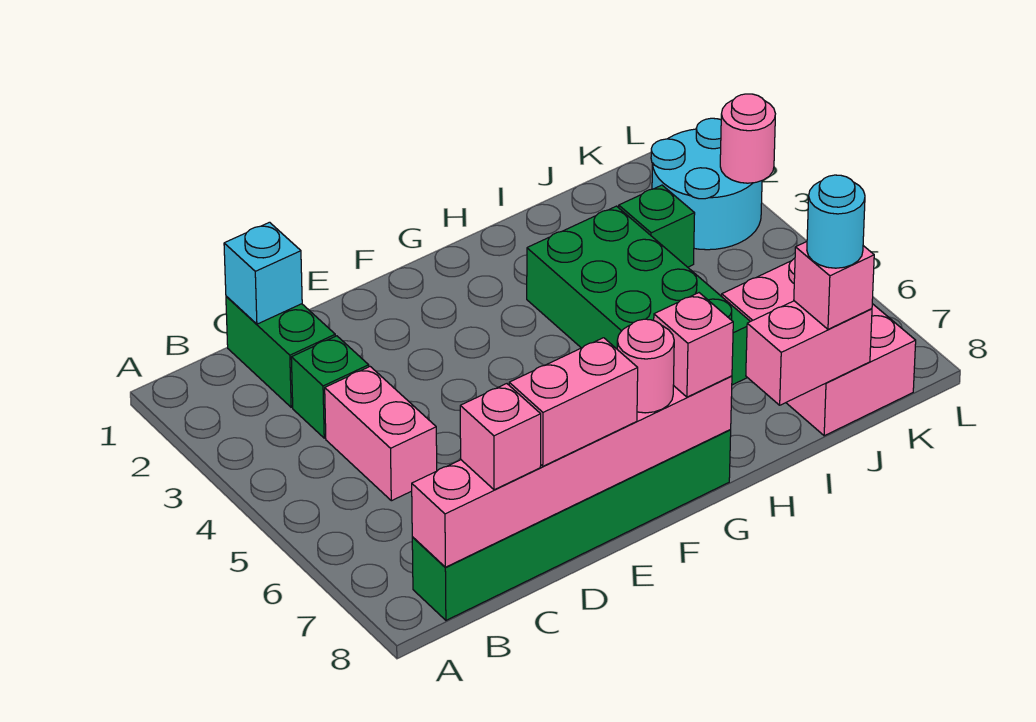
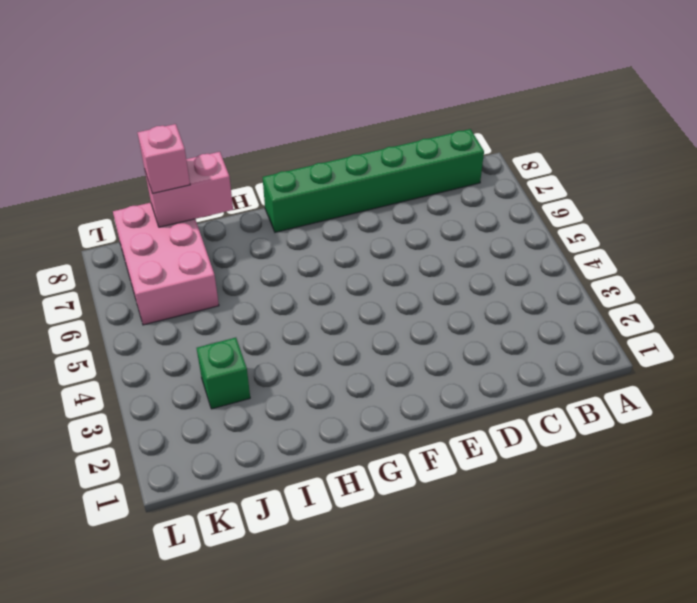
none -> green brick C1:C2 level 1
none -> green brick C3 level 1
none -> pink brick C4:C5 level 1

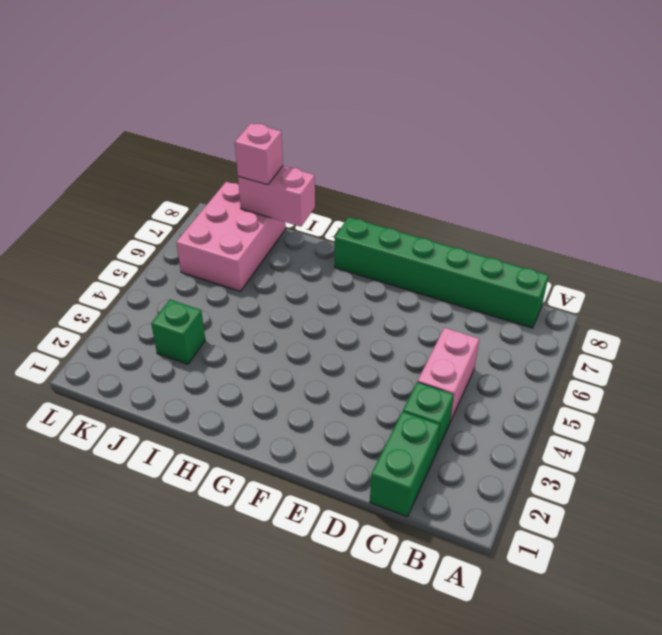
none -> green brick H3:I6 level 1
none -> cyan round brick K2:L3 level 1
none -> pink brick B8:G8 level 2

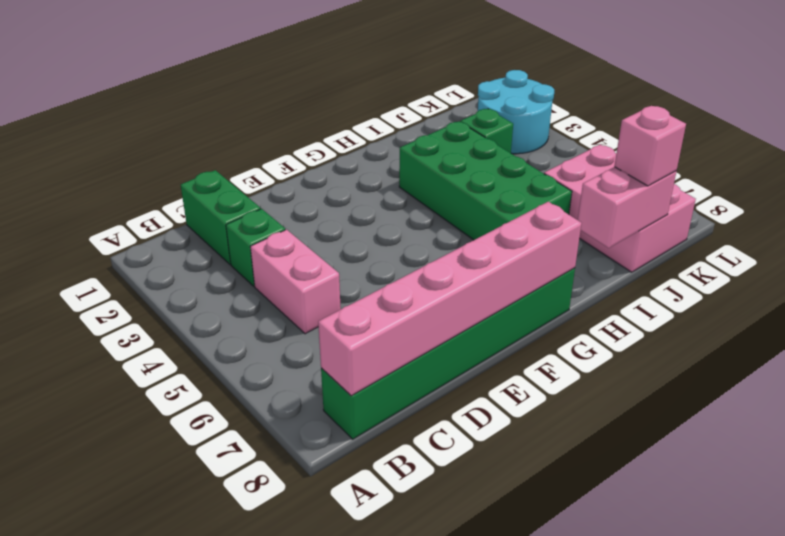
none -> cyan brick C1 level 2
none -> pink round brick L3 level 2
none -> pink brick C8 level 3

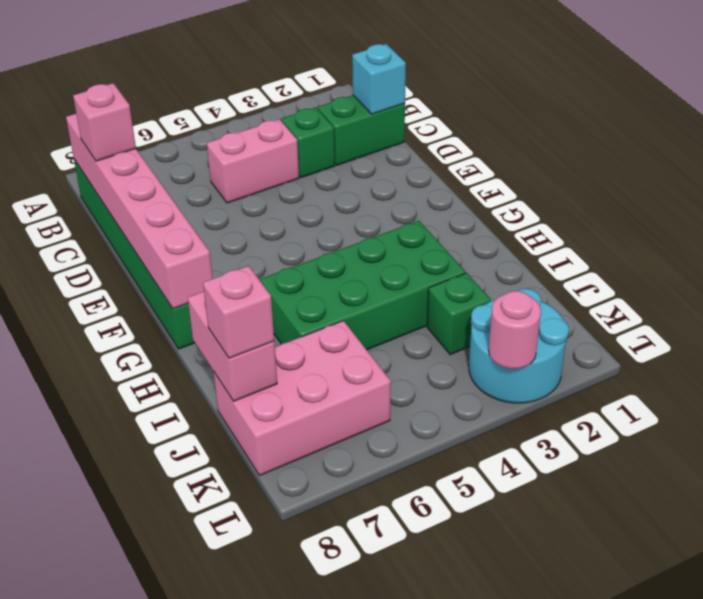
none -> pink brick D8:E8 level 3
none -> pink round brick F8 level 3
none -> pink brick G8 level 3

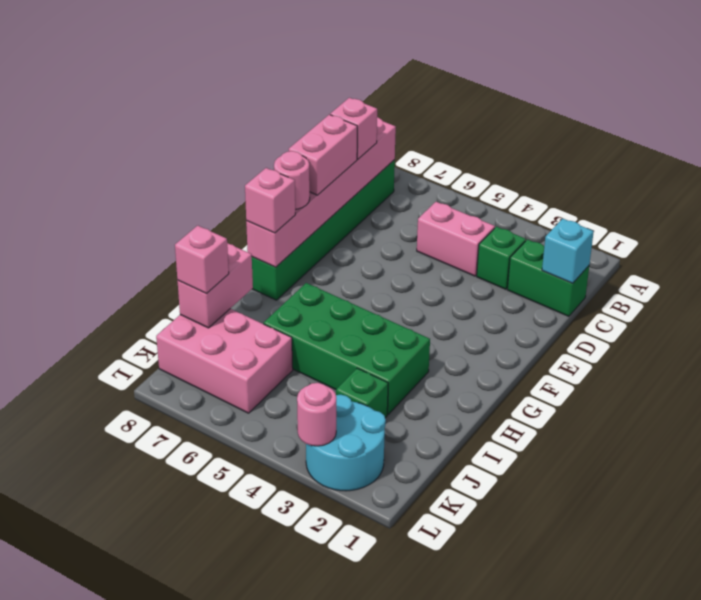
none -> cyan round brick J8 level 4

